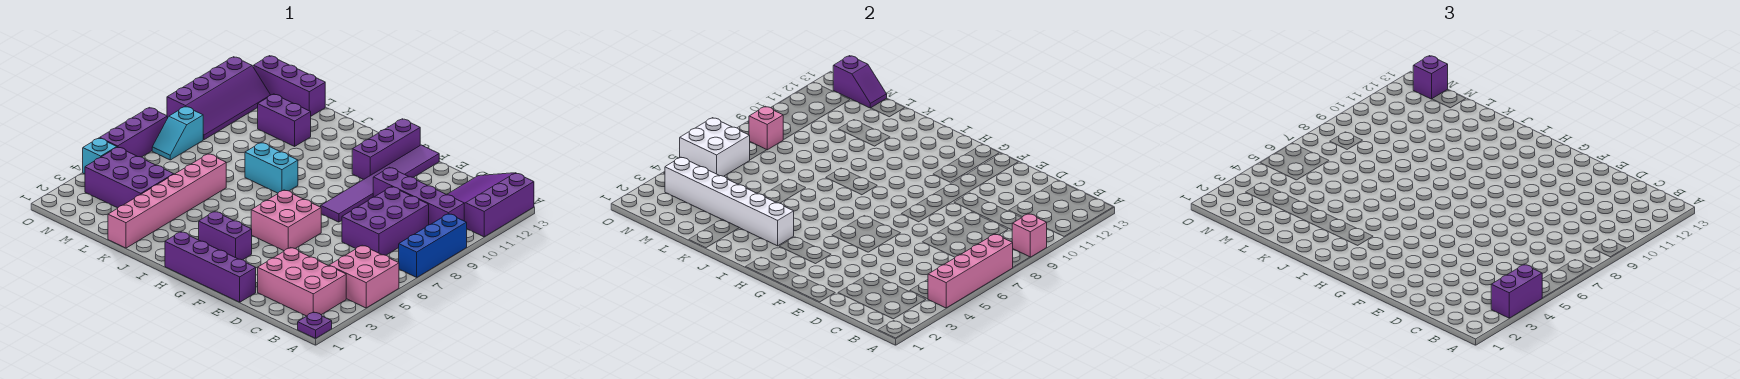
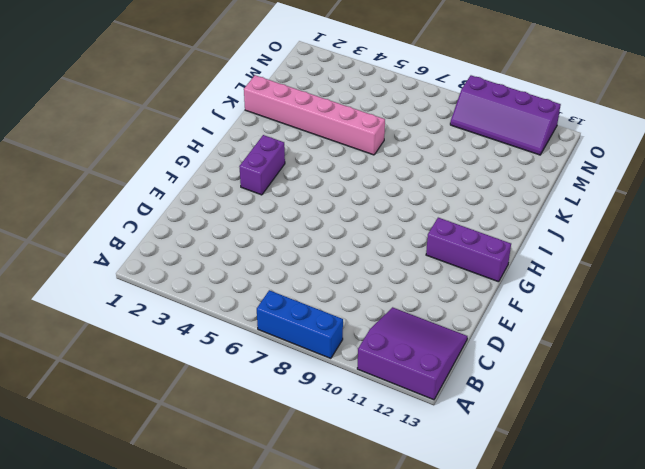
none -> purple plate A1 level 1
none -> pink brick A4:B5 level 1
none -> pink brick B2:D3 level 1

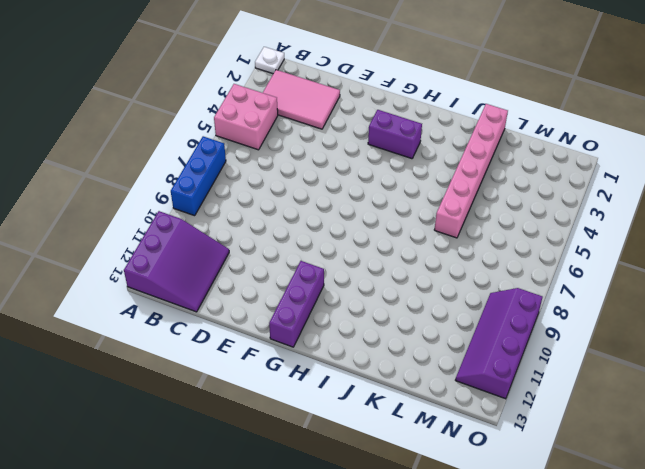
white plate A1 level 1 -> purple plate A1 level 1
pink tile B2:D3 level 1 -> pink brick B2:D3 level 1
none -> purple brick B10:E10 level 1
none -> purple brick C7:D9 level 1
none -> purple brick E1:H1 level 1

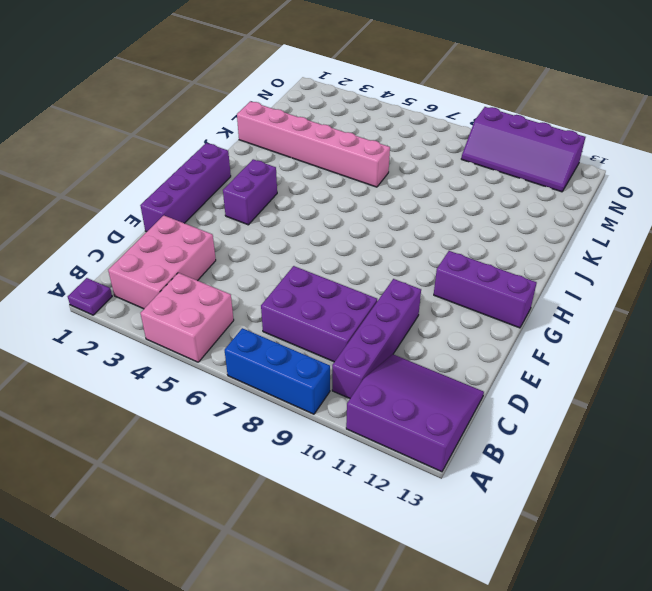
none -> pink brick F5:G6 level 1
none -> purple tile F8:F13 level 1
none -> cyan brick I8:J8 level 1

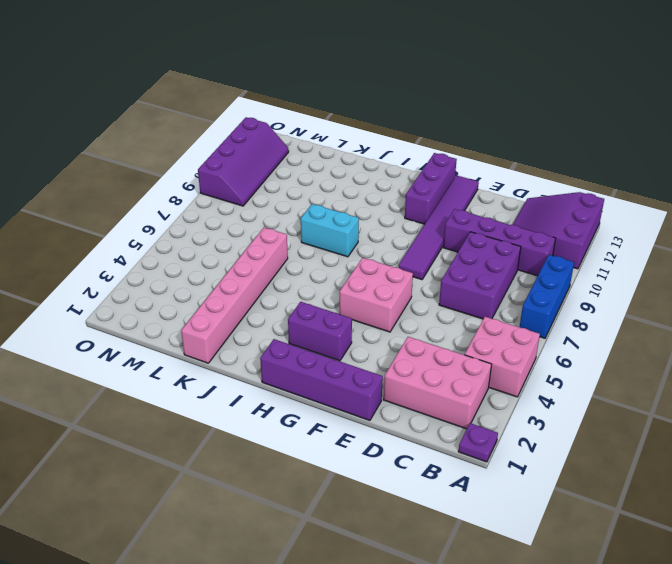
none -> purple brick K11:L11 level 1
none -> purple brick L3:N4 level 1
none -> purple brick L13:N13 level 1

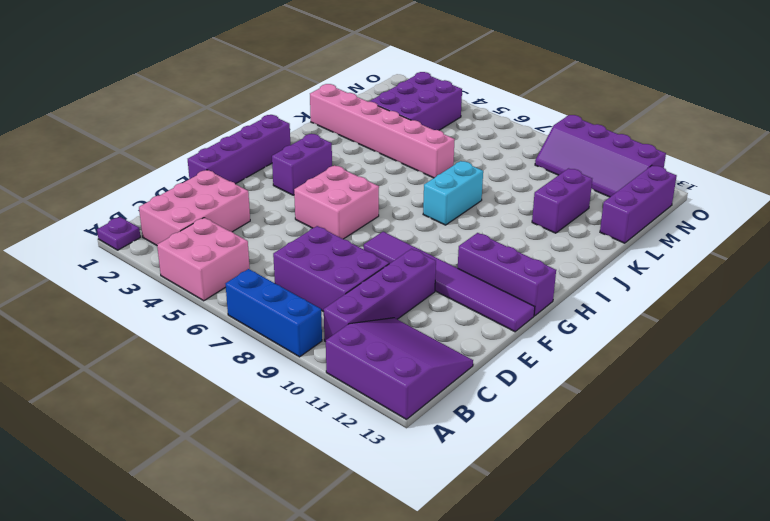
none -> cyan slope N7:N8 level 1 top 8
none -> cyan brick O4 level 1
none -> purple brick O5:O7 level 1

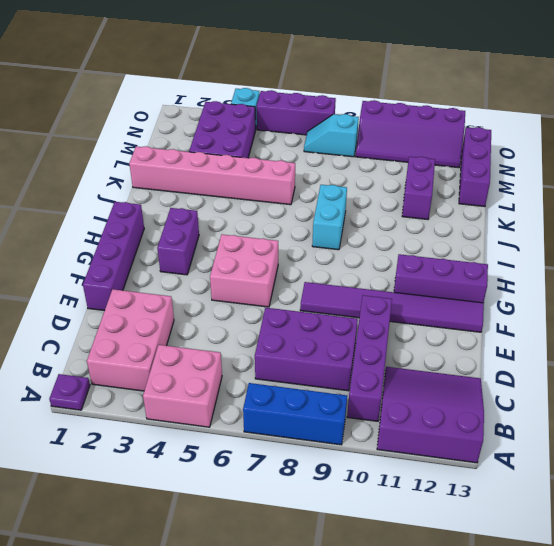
none -> pink brick A4:A7 level 2
none -> pink brick A9 level 2
none -> white brick I3:N3 level 2

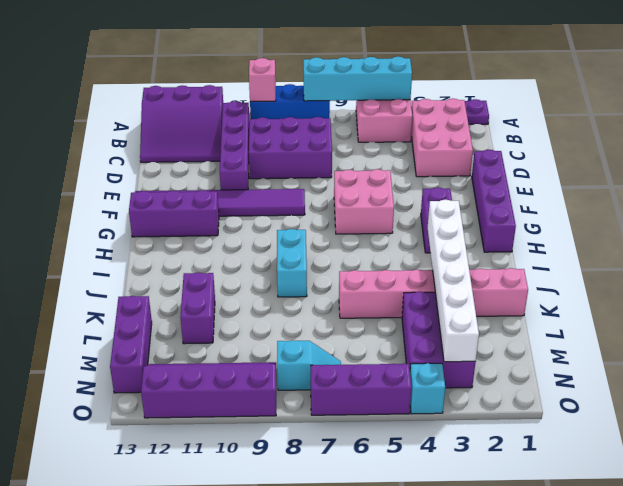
cyan brick A4:A7 level 2 -> pink brick A4:A7 level 2
none -> purple slope M13:N13 level 2 top N
none -> white brick N5:O6 level 2
none -> pink brick N8 level 2

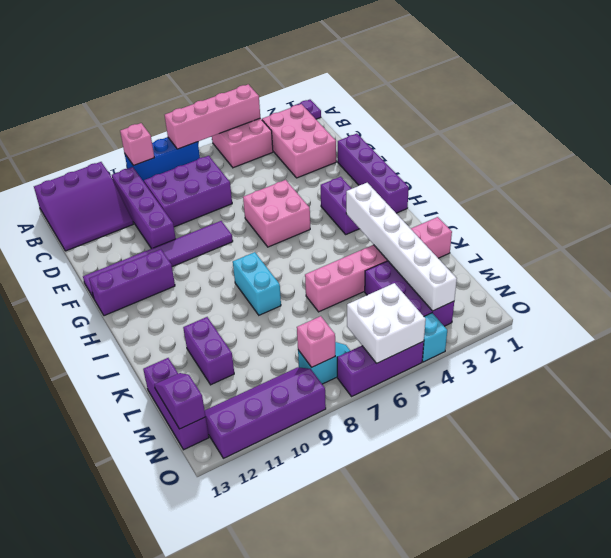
none -> purple brick A3:A4 level 3
none -> purple brick N13 level 3

